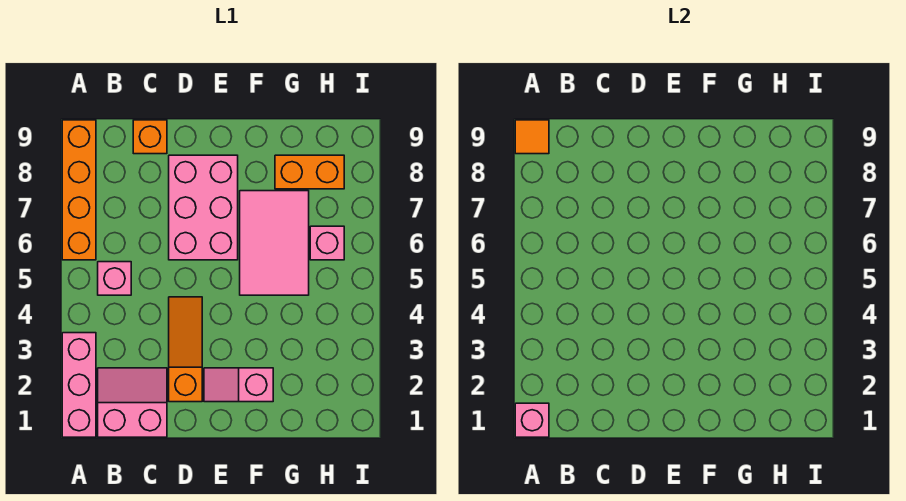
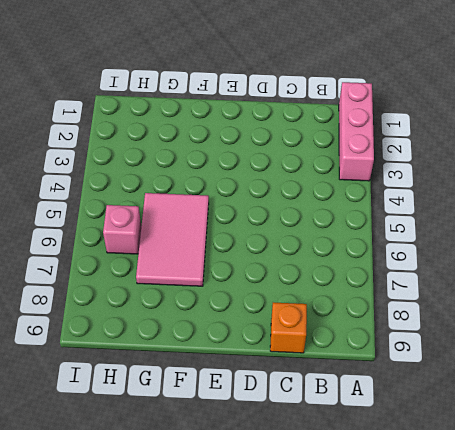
none -> orange brick A6:A9 level 1
none -> pink slope B1:C2 level 1 top 1
none -> pink brick B5 level 1

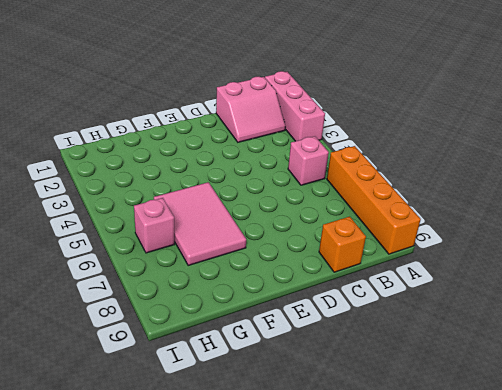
none -> orange slope D2:D4 level 1 top 2
none -> pink brick D6:E8 level 1
none -> pink slope E2:F2 level 1 top F

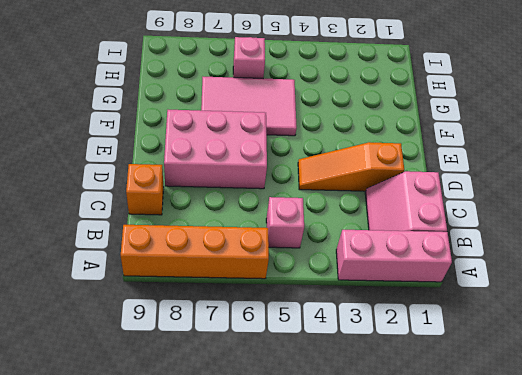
none -> pink slope E2:F2 level 1 top F
none -> orange brick G8:H8 level 1
none -> pink brick A1 level 2

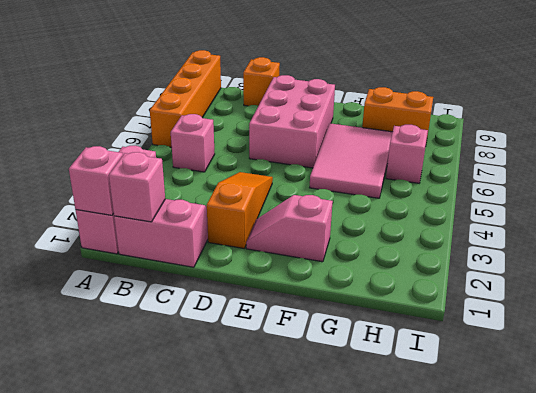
pink brick B1 level 2 -> none
none -> orange tile A9 level 2

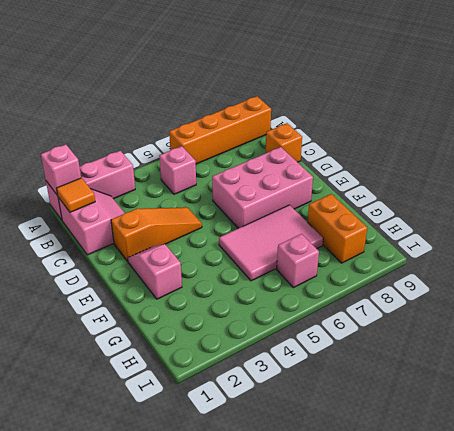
orange tile B1 level 2 -> orange tile A9 level 2

